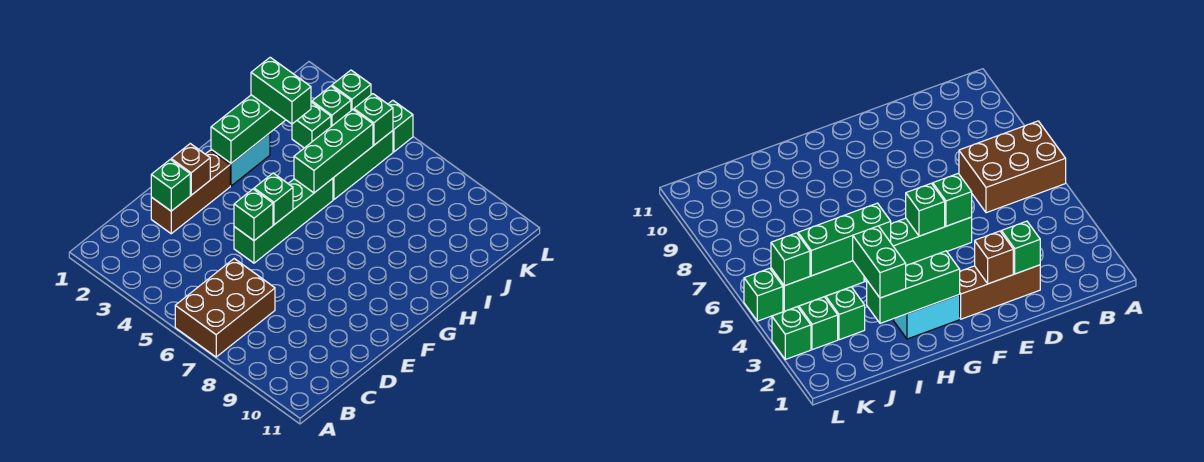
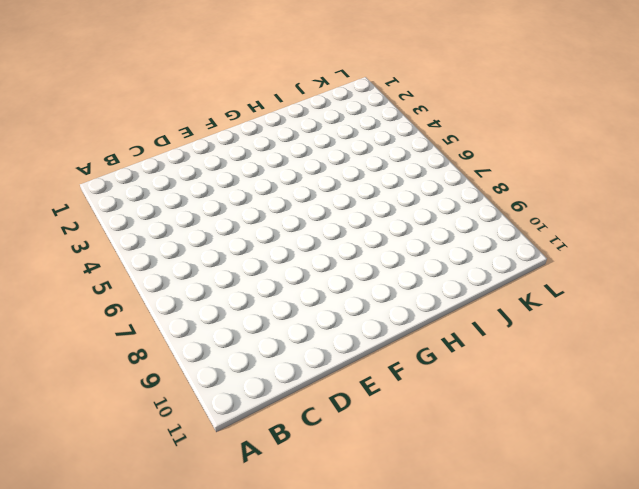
none -> brown brick A6:C7 level 1
none -> brown brick D2:F2 level 1
none -> green brick E5:H5 level 1

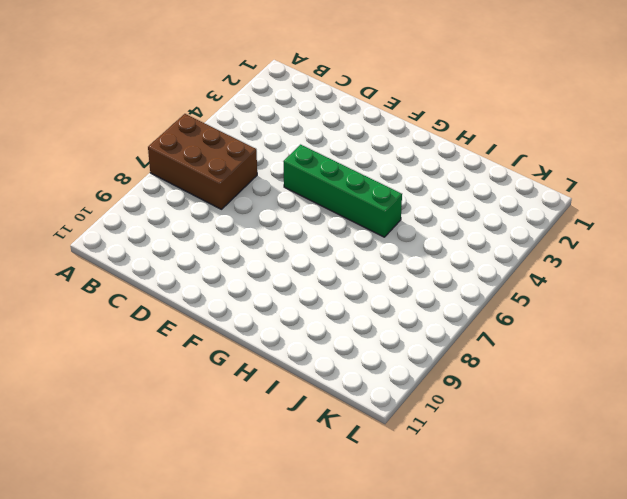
none -> brown brick D2:F2 level 1
none -> cyan brick G2:H2 level 1
none -> green brick I5:K5 level 1

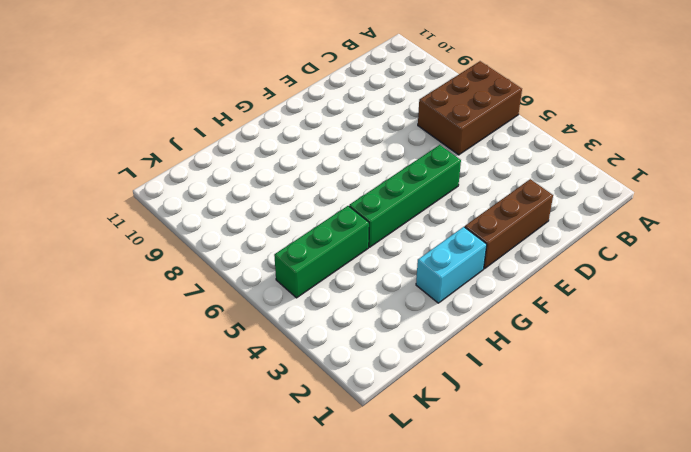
none -> green brick J3 level 1
none -> green brick K3 level 1
none -> green brick L3 level 1

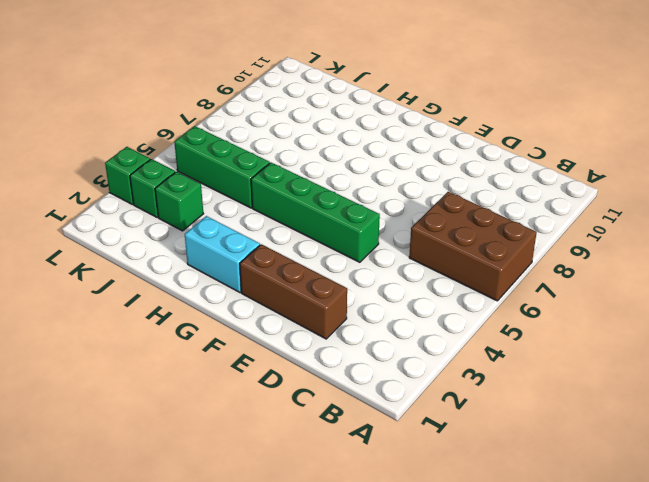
none -> green brick L5 level 1
none -> green brick D2 level 2
none -> brown brick E2 level 2

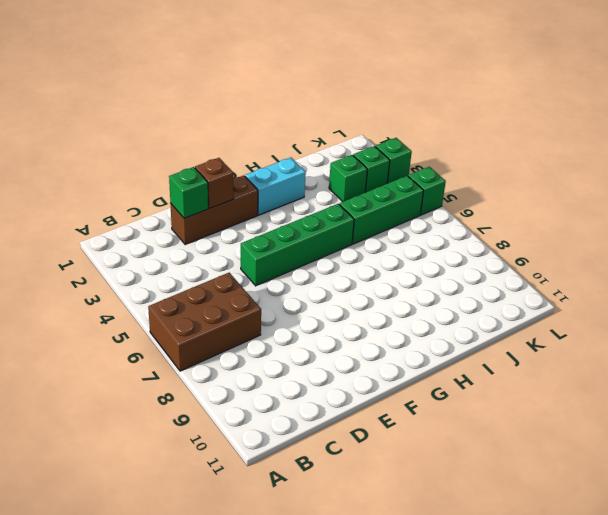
none -> green brick E5 level 2
none -> green brick F5 level 2
none -> green brick G2:I2 level 2

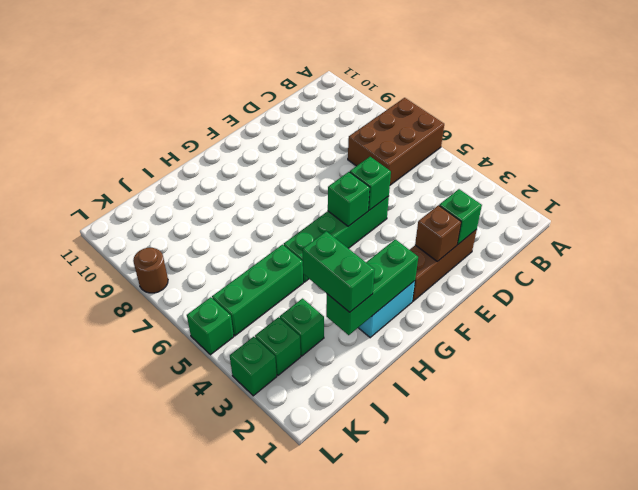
brown round brick L8 level 1 -> none
none -> green brick H5:J5 level 2
none -> green brick K5 level 2

